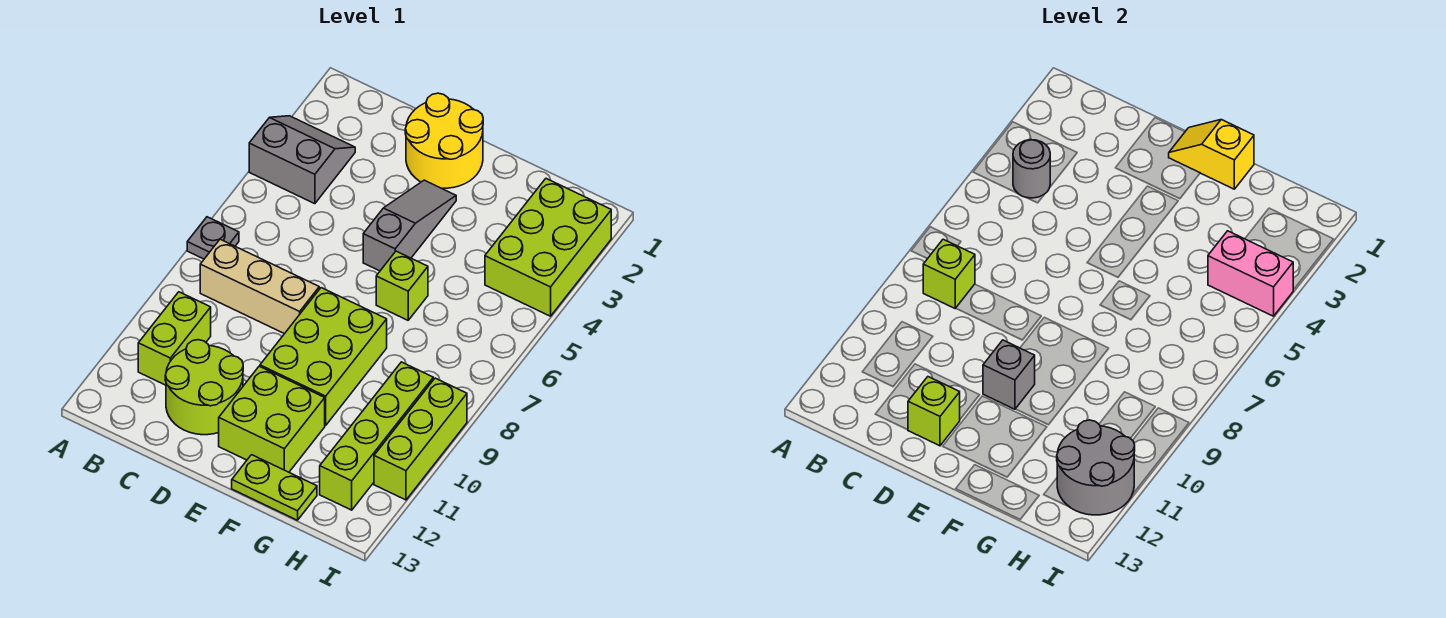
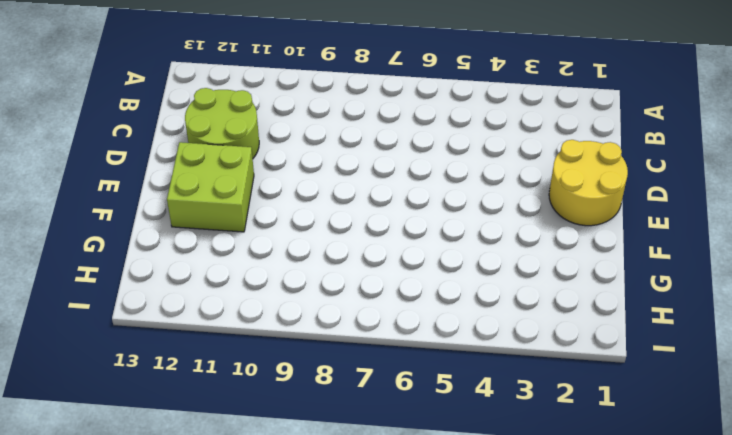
none -> grey slope A3:B4 level 1 top 4
none -> grey plate A7 level 1
none -> tan brick B8:D8 level 1

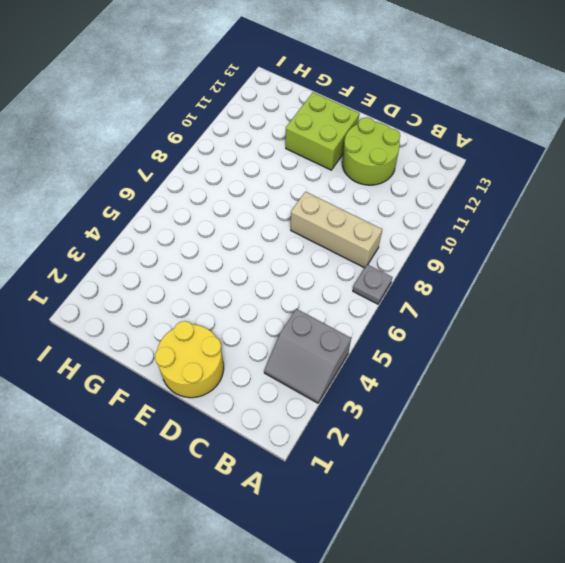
none -> lime brick B10:B11 level 1
none -> grey slope E3:E5 level 1 top 5
none -> lime brick E8:F10 level 1

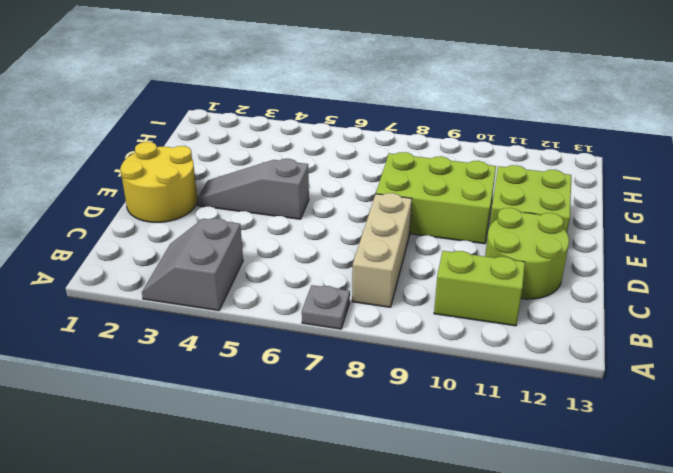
none -> lime brick F6 level 1
none -> lime plate F13:G13 level 1
none -> lime brick H2:I4 level 1

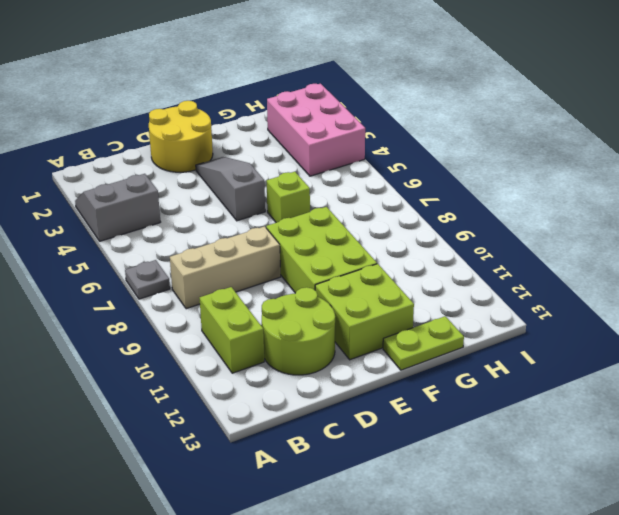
pink brick H2:I4 level 1 -> lime brick H2:I4 level 1
none -> lime brick H9:H12 level 1
none -> lime brick I9:I11 level 1
none -> grey round brick B4 level 2

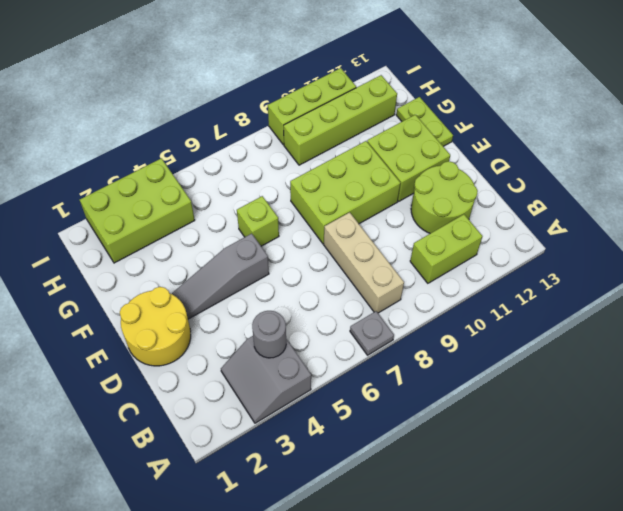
none -> lime brick B8 level 2
none -> lime brick D12 level 2
none -> yellow slope E1:F1 level 2 top F

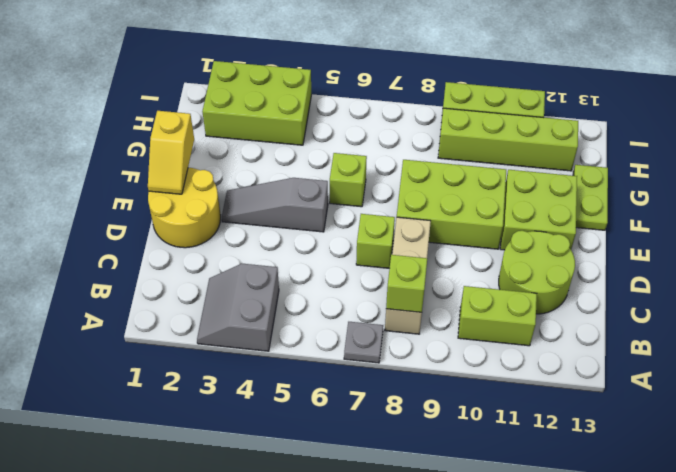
lime brick D7 level 1 -> lime brick D12 level 2
none -> grey round brick B4 level 2
none -> grey brick E10 level 2
none -> pink brick H4:I4 level 2

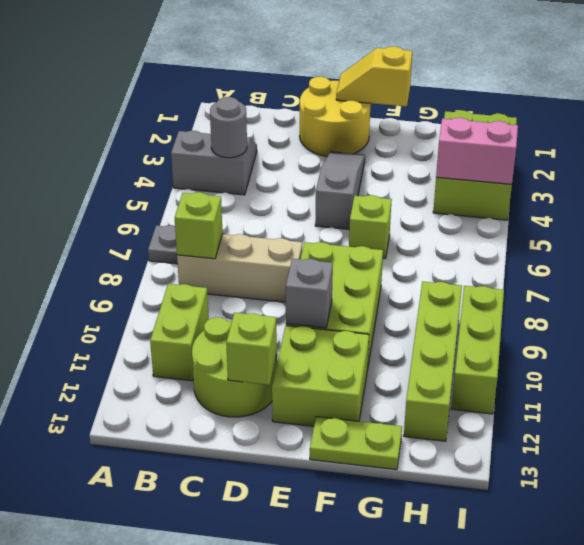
none -> grey round brick H11:I12 level 2

